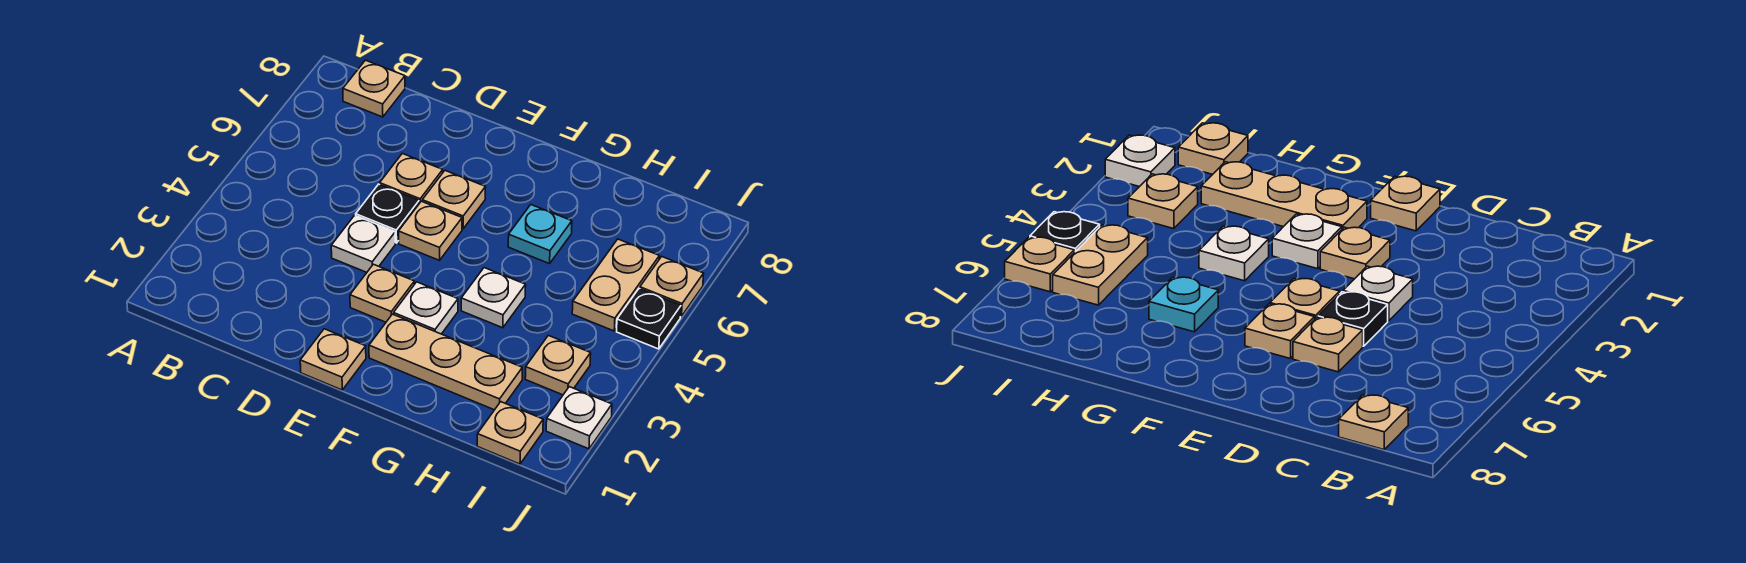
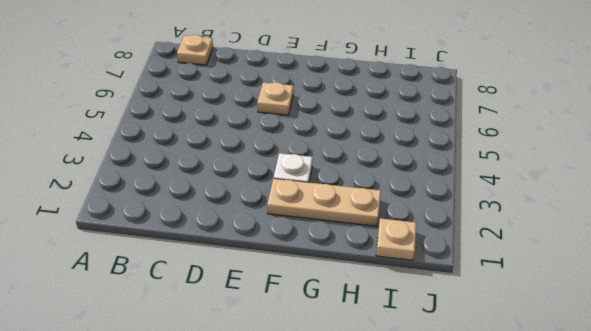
none -> white plate D4 level 1
none -> black plate D5 level 1
none -> tan plate D6 level 1

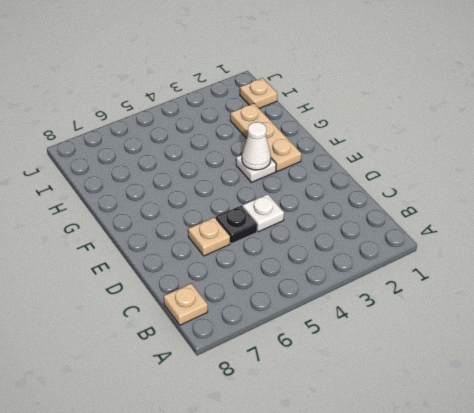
white cone F3 level 2 -> none
none -> tan plate E1 level 1
none -> tan plate E3 level 1
none -> tan plate E5 level 1

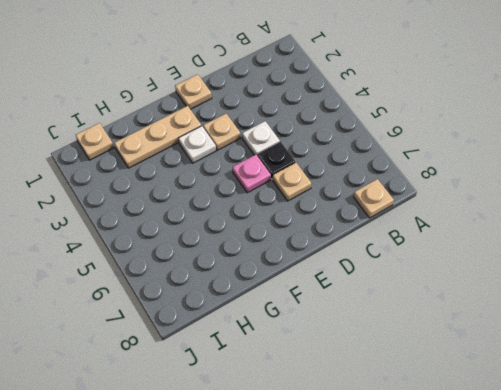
pink plate E5 level 1 -> tan plate E5 level 1
none -> tan plate E6 level 1
none -> white plate G4 level 1
none -> cyan plate G6 level 1

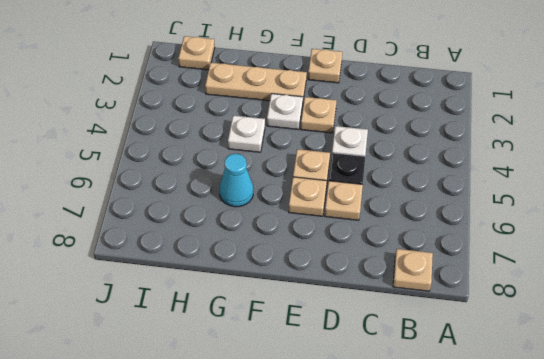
cyan cone G6 level 1 -> cyan plate G6 level 1
none -> tan plate I3 level 1
none -> tan plate I5:I6 level 1
none -> white plate J2 level 1

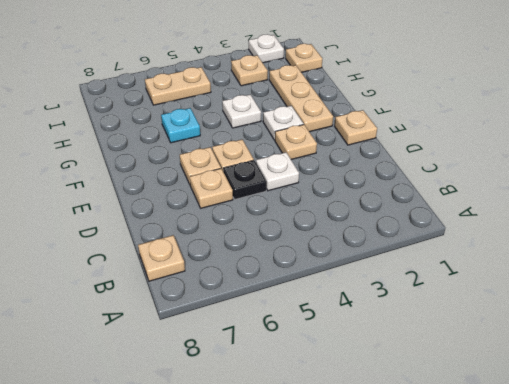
none -> black plate J5 level 1
none -> tan plate J6 level 1

